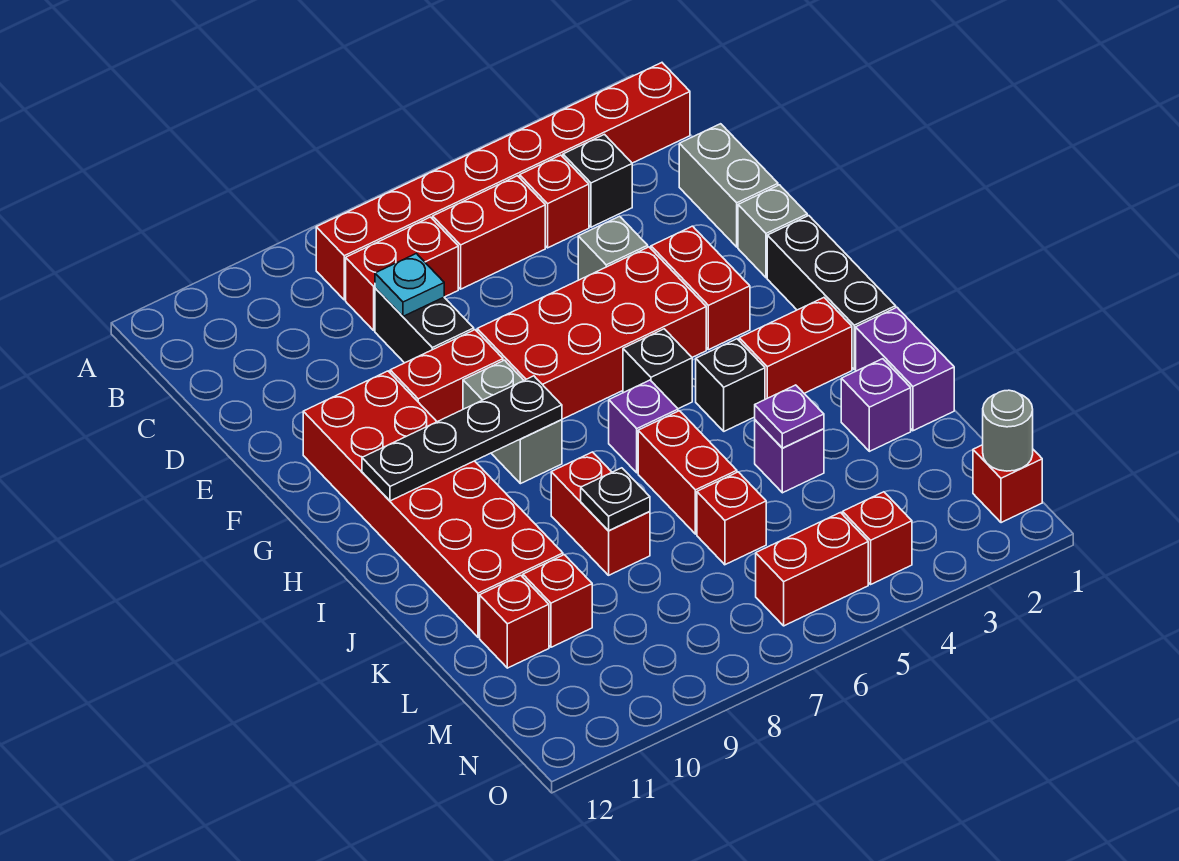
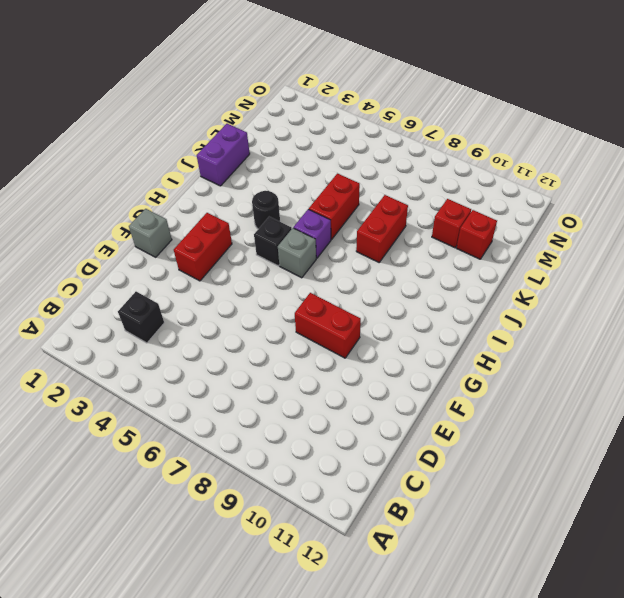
grey brick H6 level 1 -> grey brick E4 level 1
black round brick I4 level 1 -> black brick I4 level 1
none -> red brick B1:B8 level 1
none -> red brick C4 level 1
none -> red brick C5:C6 level 1
none -> red brick C7:C8 level 1

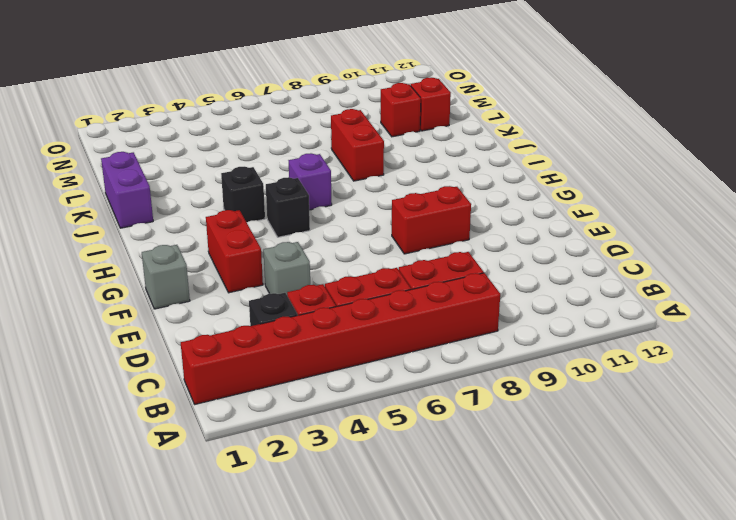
none -> grey brick D1:E1 level 1
none -> black brick D8:E8 level 1
none -> red brick F4:G7 level 1
none -> red brick F10:K11 level 1

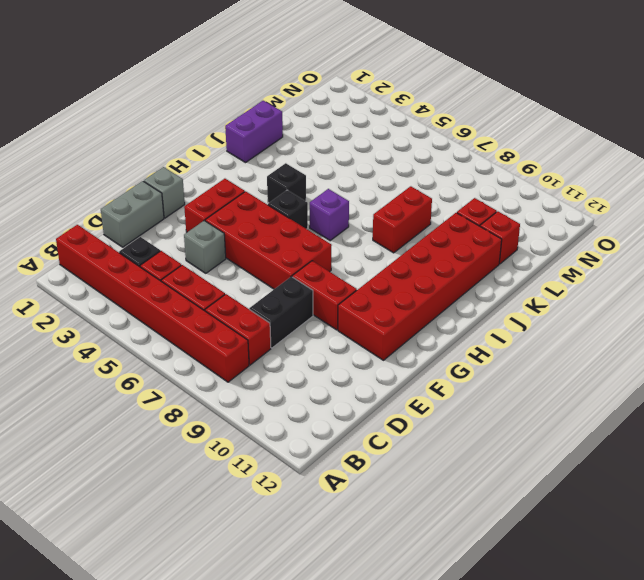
none -> black brick G1:I1 level 1
none -> grey brick G8:H8 level 1
none -> red brick I2:I3 level 1
none -> red brick J6:K6 level 1

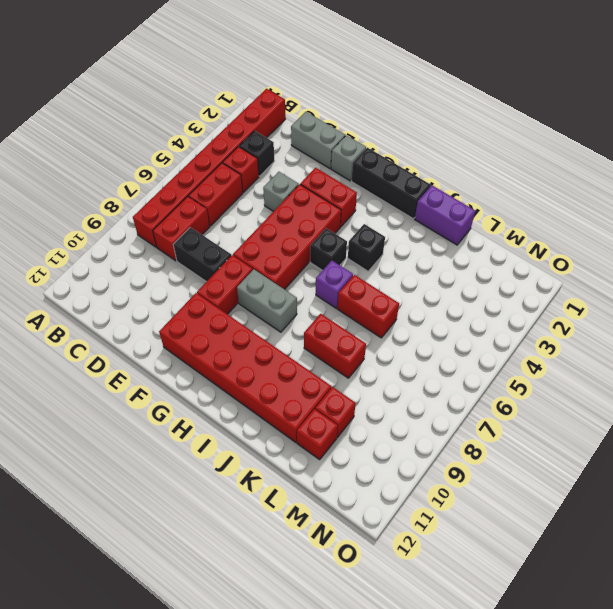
none -> red brick I2:I3 level 1
none -> purple brick K2 level 1
none -> purple brick K4 level 1
none -> red brick L6 level 1

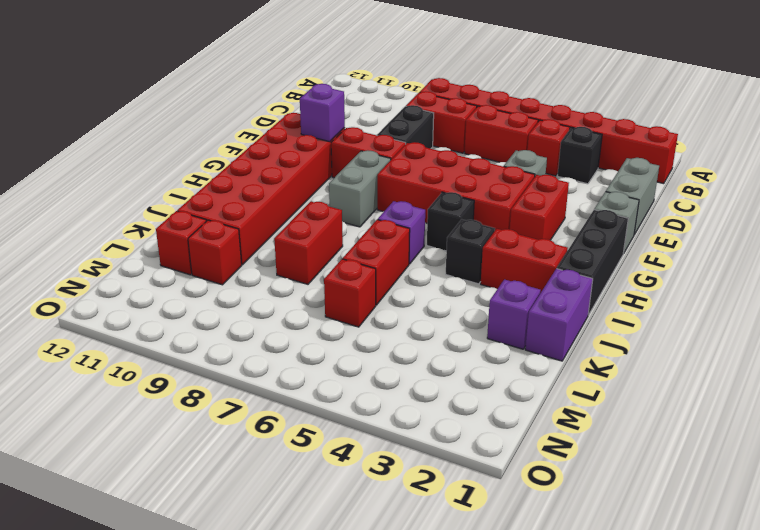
purple brick F10 level 2 -> purple brick K4 level 1
none -> red brick N1 level 1
none -> red brick N4 level 1
none -> red brick N5:N6 level 1
none -> cyan plate D8 level 2

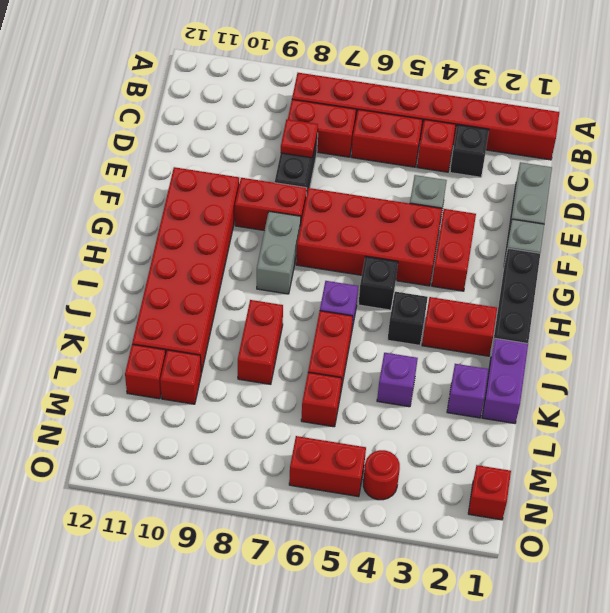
red plate D8 level 2 -> cyan plate D8 level 2
red round brick N4 level 1 -> red brick N4 level 1
none -> black plate H8:H11 level 2
none -> purple plate K4 level 2
none -> black plate K8 level 2
none -> grey round brick N1 level 2

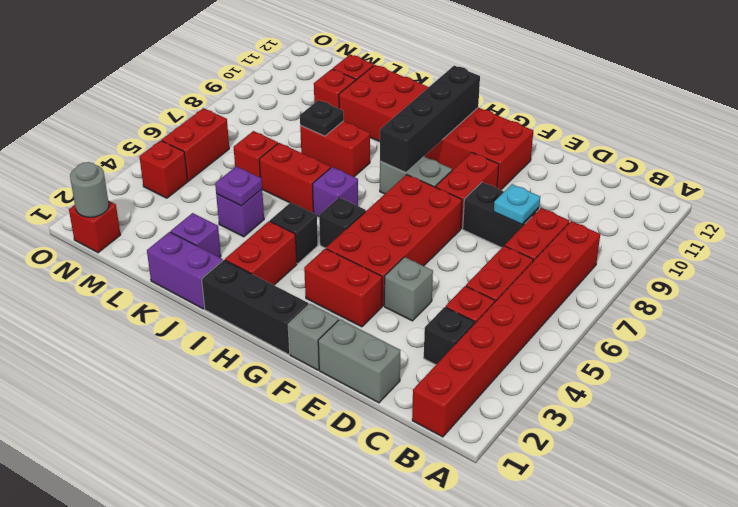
black brick H8:H11 level 2 -> black plate H8:H11 level 2

